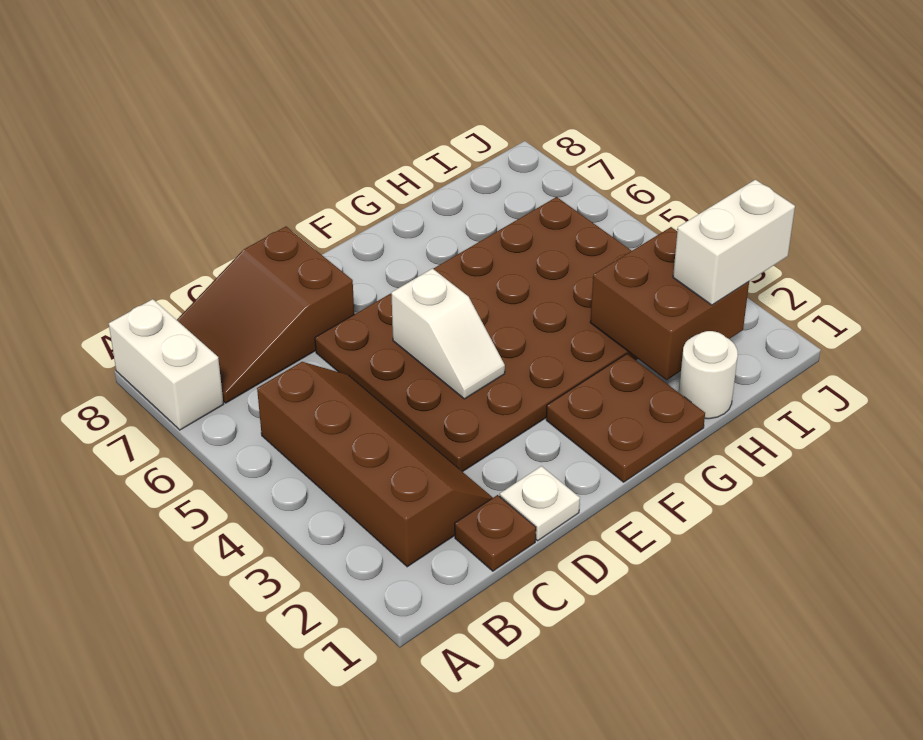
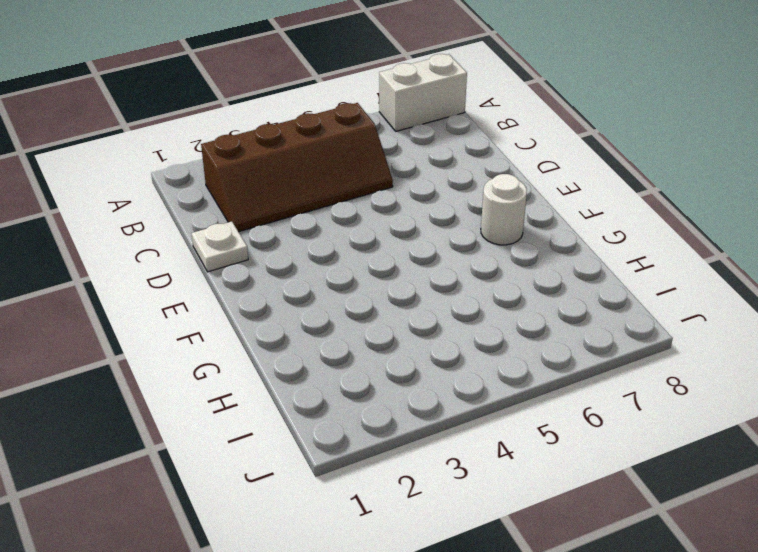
white round brick F7 level 1 -> white round brick H1 level 1
none -> brown slope B7:D8 level 1 top D
none -> brown plate C1 level 1

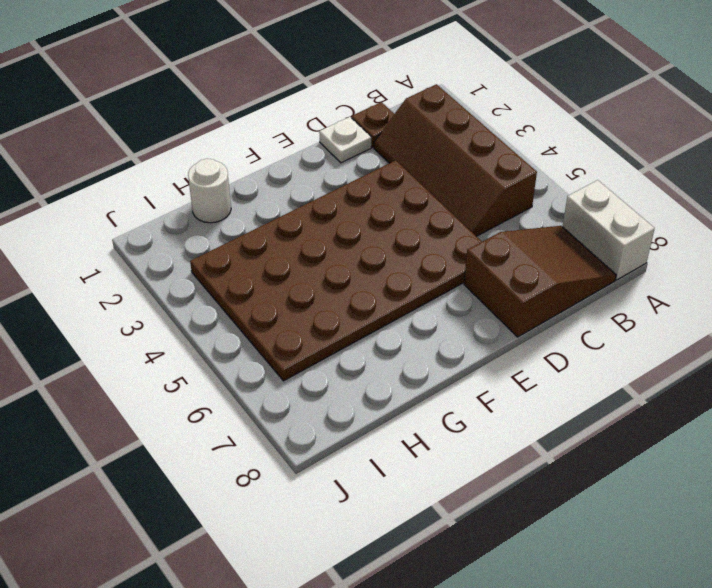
none -> brown plate F1:G2 level 1
none -> white slope E4:E5 level 2 top 5

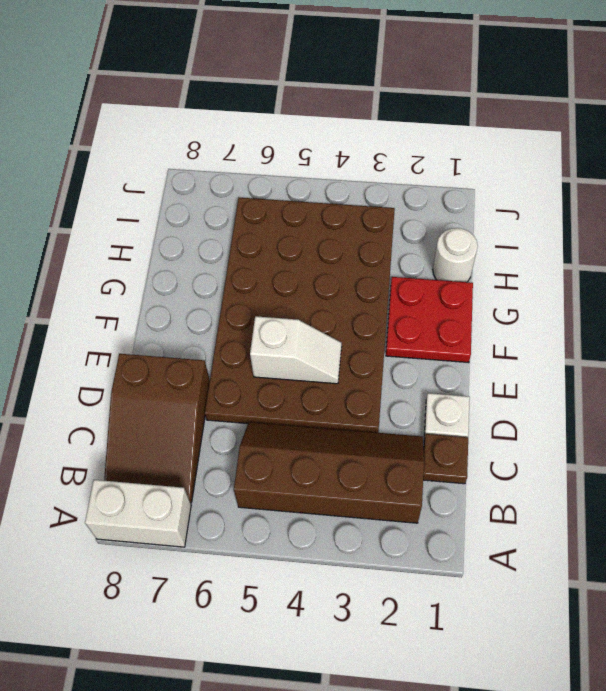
red plate F1:G2 level 1 -> brown plate F1:G2 level 1
none -> brown brick H2:I3 level 2
none -> white brick I2:J2 level 3

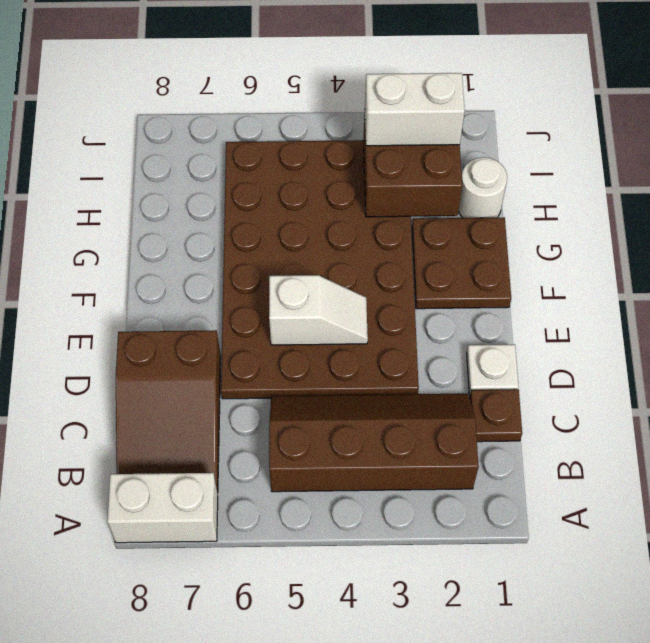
white brick I2:I3 level 3 -> white brick I2:J2 level 3

